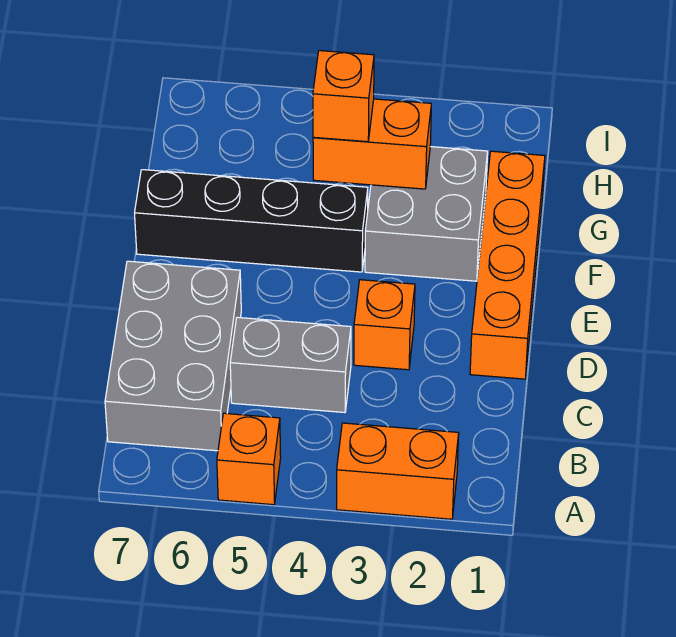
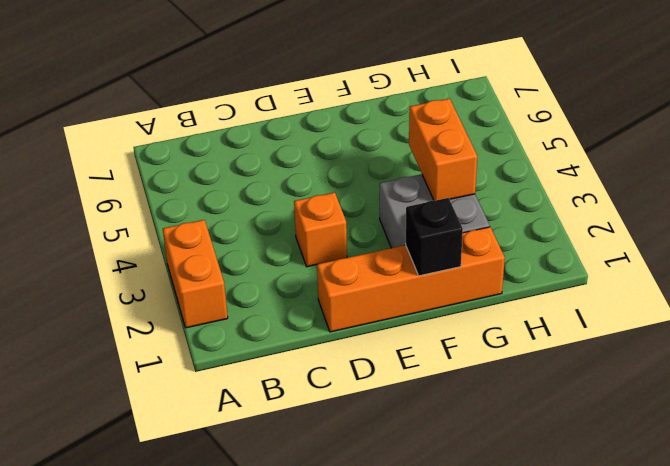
black brick F1 level 2 -> none
none -> orange brick A5 level 1
none -> grey brick B6:D7 level 1

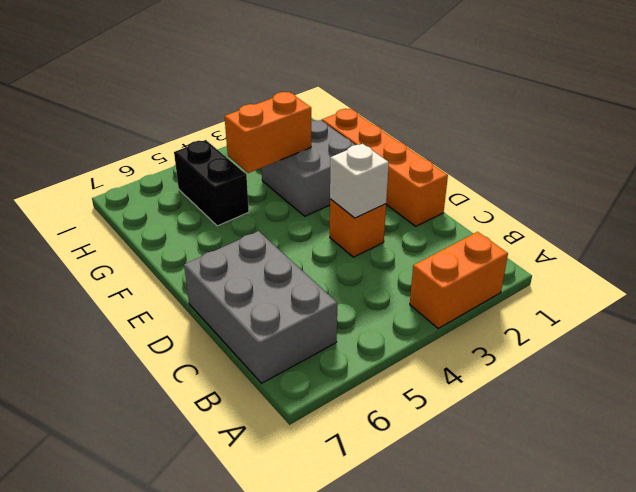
white brick D3 level 2 -> none
black brick G5:H5 level 1 -> none
none -> orange brick A5 level 1
none -> grey brick C4:C5 level 1

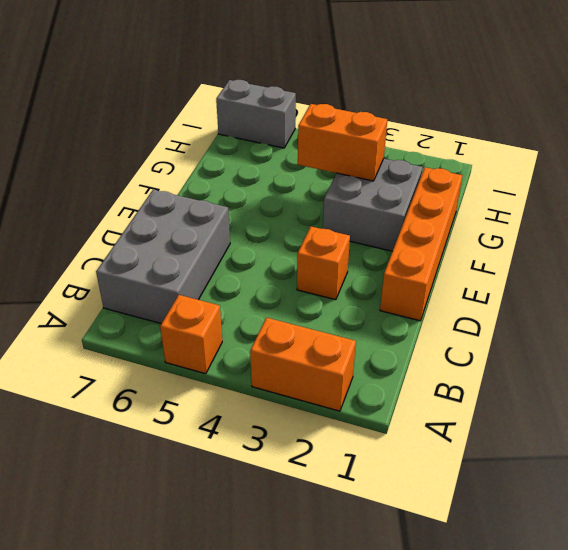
grey brick I6:I7 level 1 -> grey brick C4:C5 level 1
none -> black brick F4:F7 level 1
none -> orange brick G4 level 3

